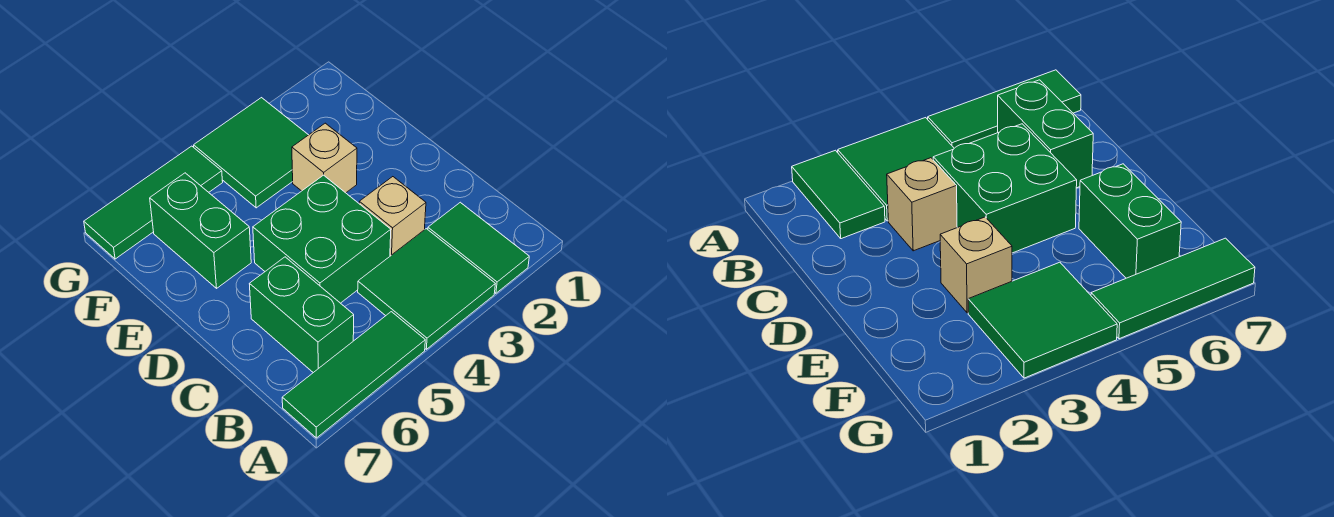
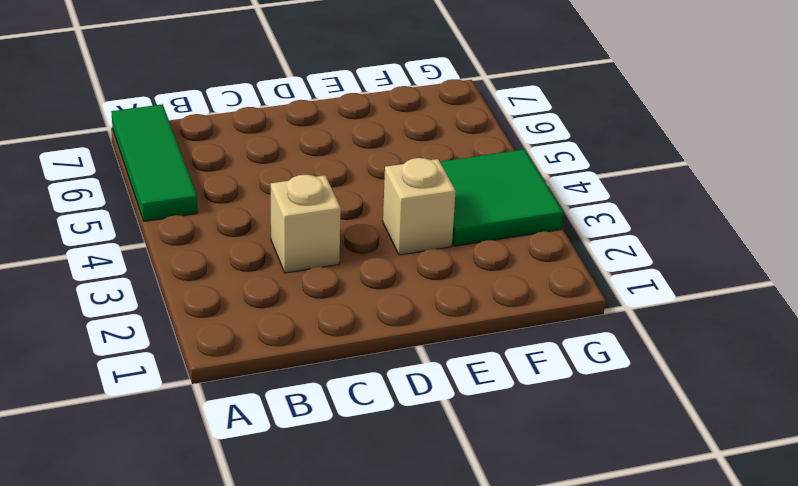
none -> green tile A2:B2 level 1
none -> green tile A3:B4 level 1

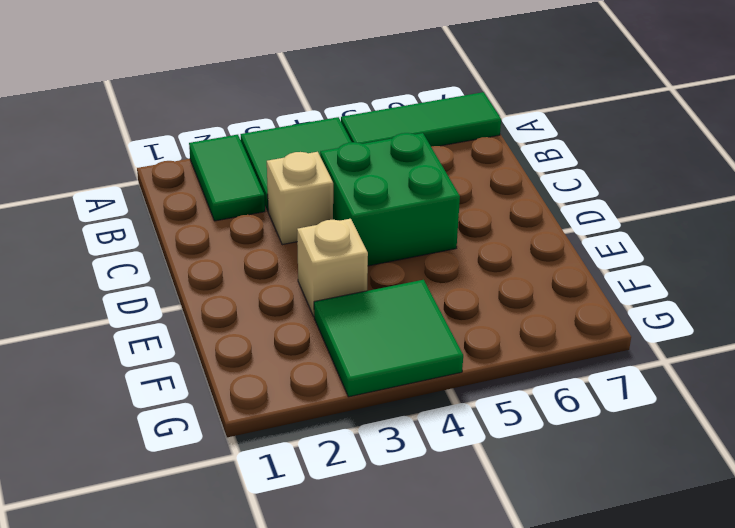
none -> green brick B6:C6 level 1
none -> green brick E6:F6 level 1

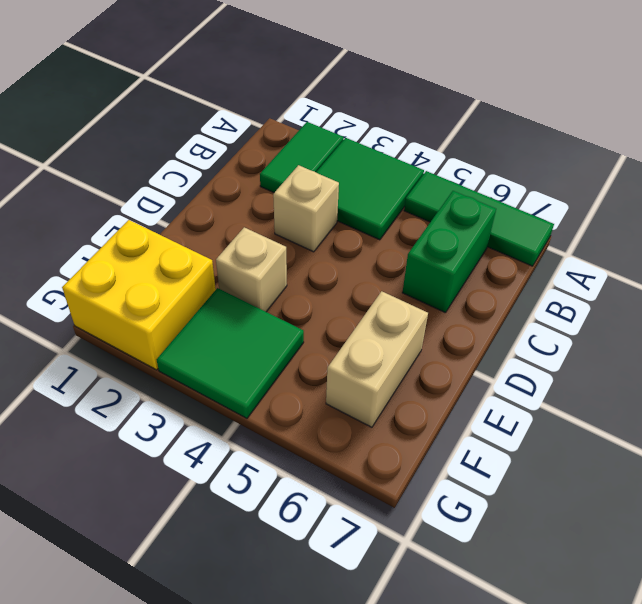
tan brick E6:F6 level 1 -> green brick E6:F6 level 1
yellow brick F1:G2 level 1 -> none
none -> green brick C4:D5 level 1
none -> green tile G5:G7 level 1

